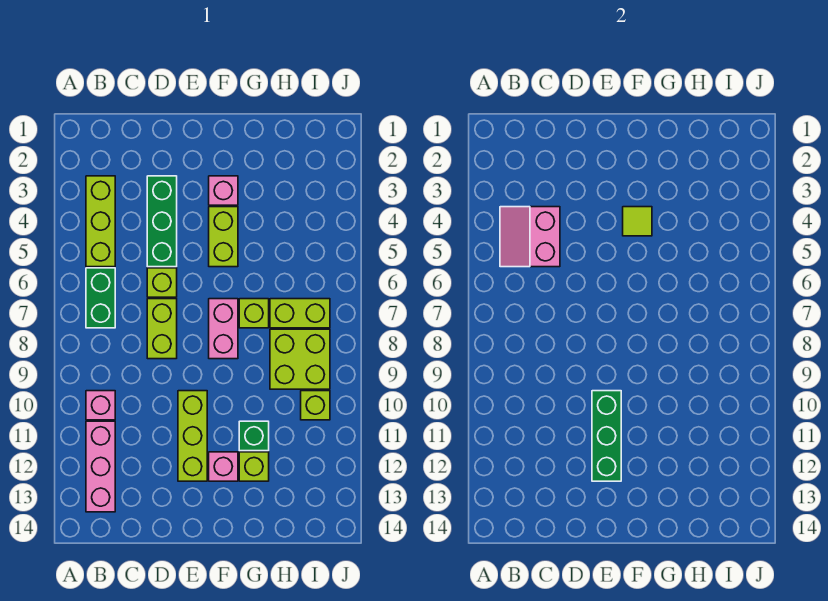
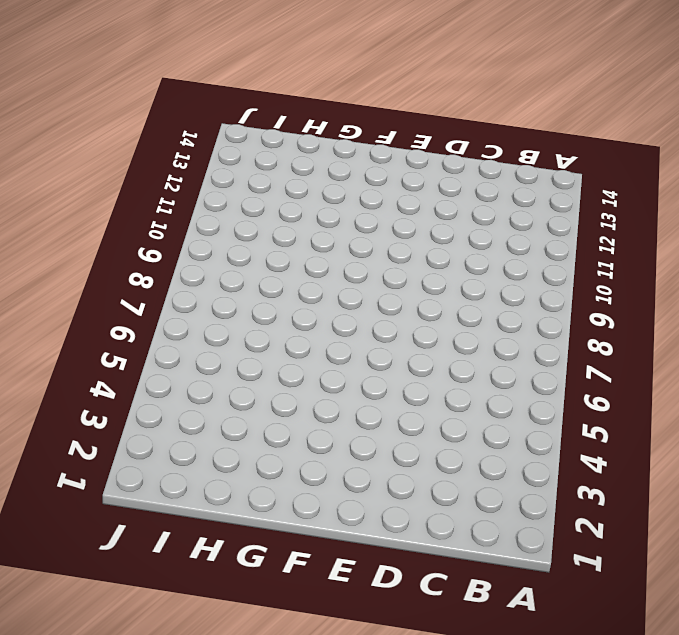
none -> lime brick B3:B5 level 1
none -> green brick B6:B7 level 1
none -> pink brick B10 level 1

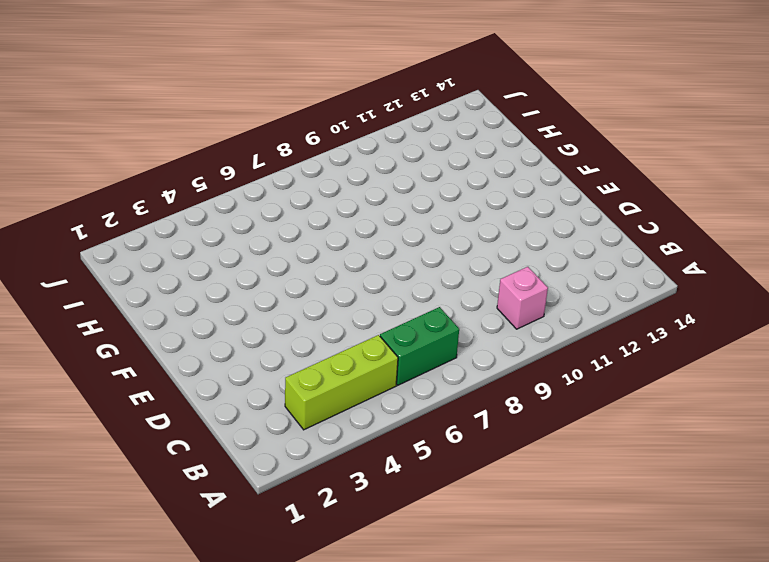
none -> pink brick B11:B13 level 1
none -> green brick D3:D5 level 1
none -> lime brick D6 level 1

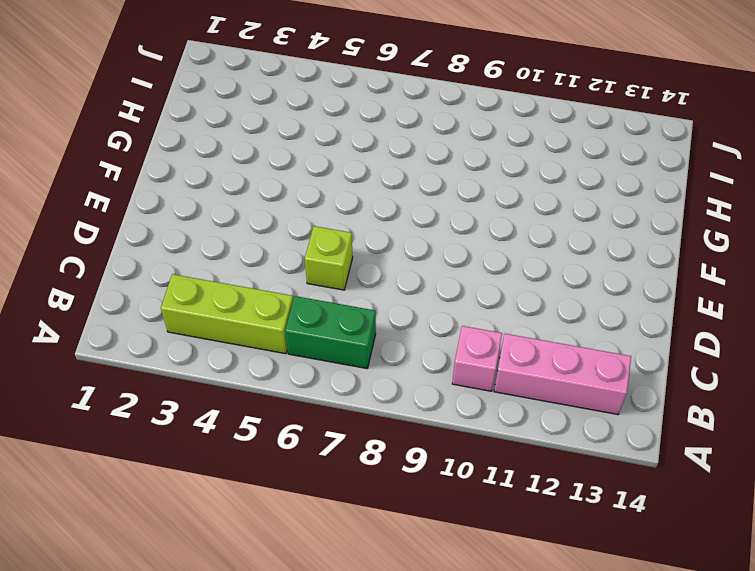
none -> green brick D3:D5 level 1
none -> lime brick D7:D8 level 1
none -> lime brick E10:E12 level 1

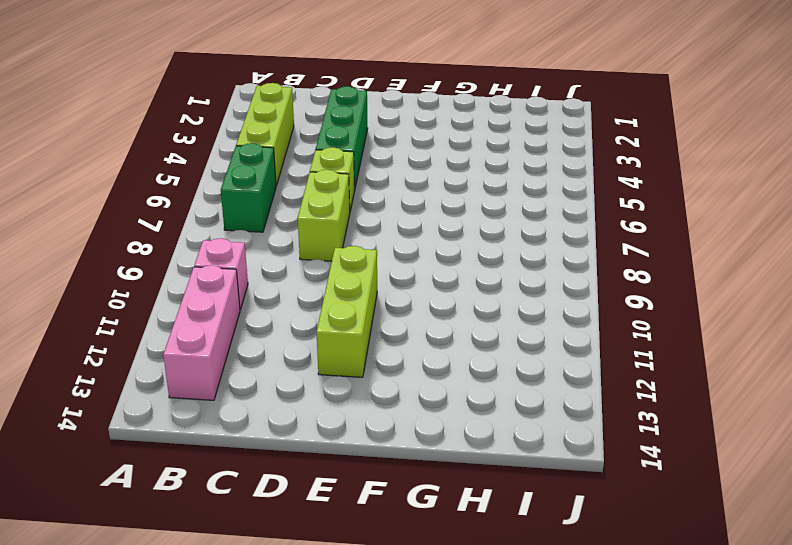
none -> pink brick F3 level 1
none -> lime brick F4:F5 level 1
none -> pink brick F7:F8 level 1

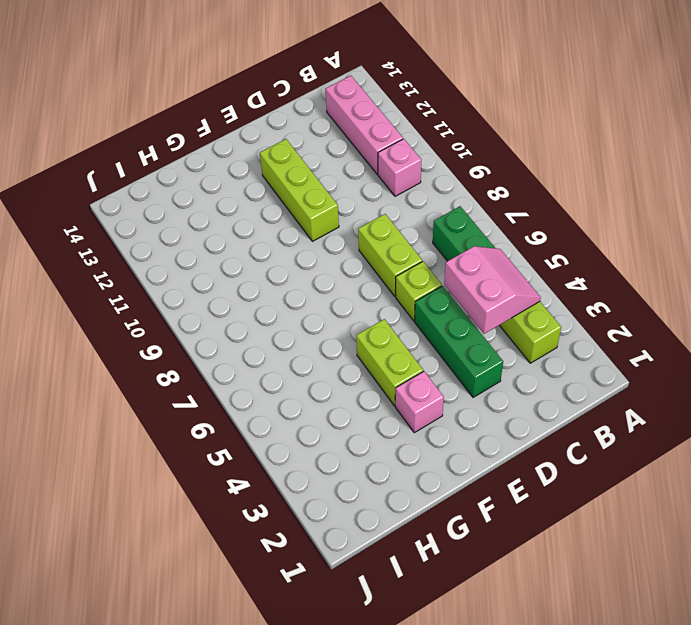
none -> pink brick F7:F8 level 1
none -> pink brick F12 level 1
none -> lime brick G7 level 1

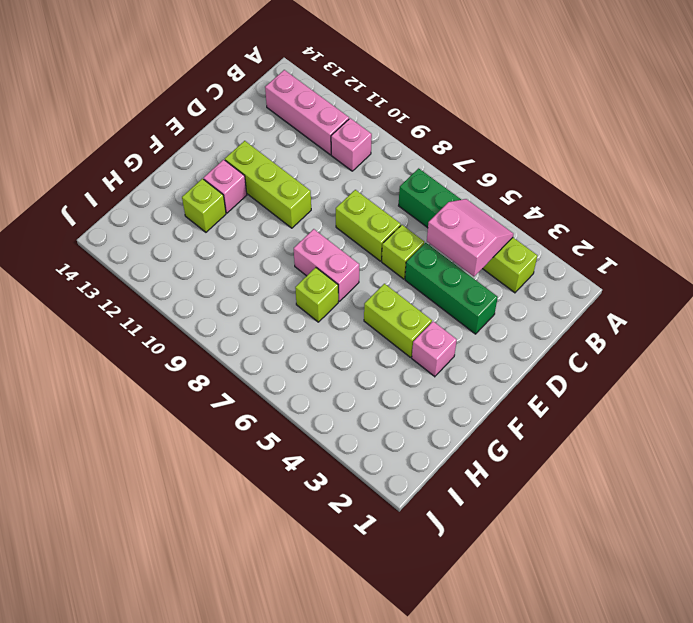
none -> green brick G11 level 1
none -> lime brick H7:I7 level 1
none -> lime brick H8:I9 level 1

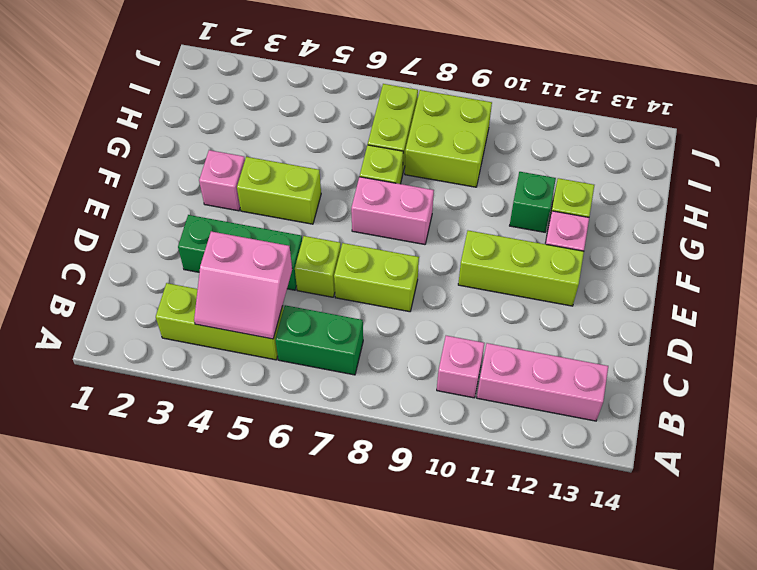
none -> lime brick I10 level 1
none -> green brick E10:E12 level 2
none -> lime tile F4 level 2

